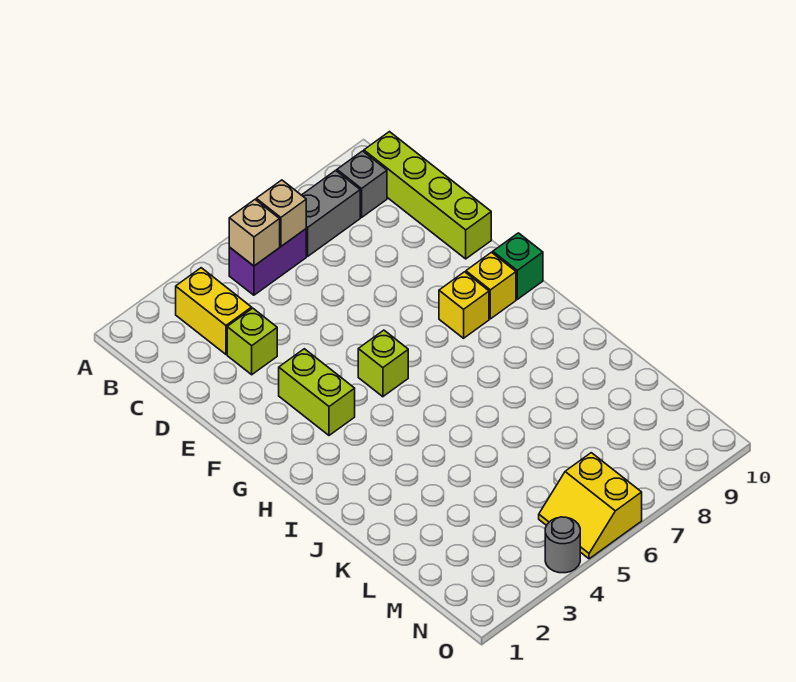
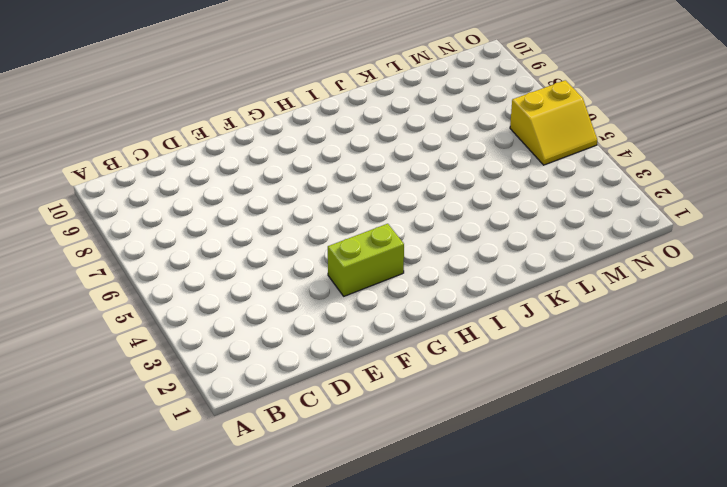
none -> yellow brick B3:C3 level 1
none -> purple brick B5:B6 level 1
none -> grey brick B7:B8 level 1

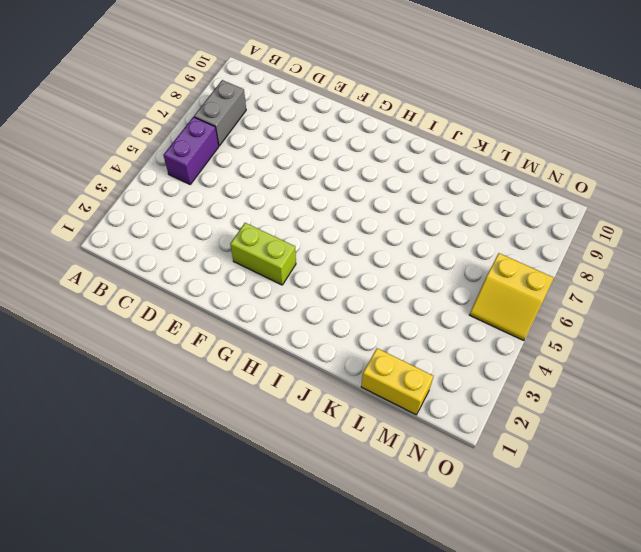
yellow brick L1:M1 level 1 -> yellow brick B3:C3 level 1
none -> grey brick B9 level 1
none -> lime brick B10:E10 level 1
none -> lime brick D3 level 1

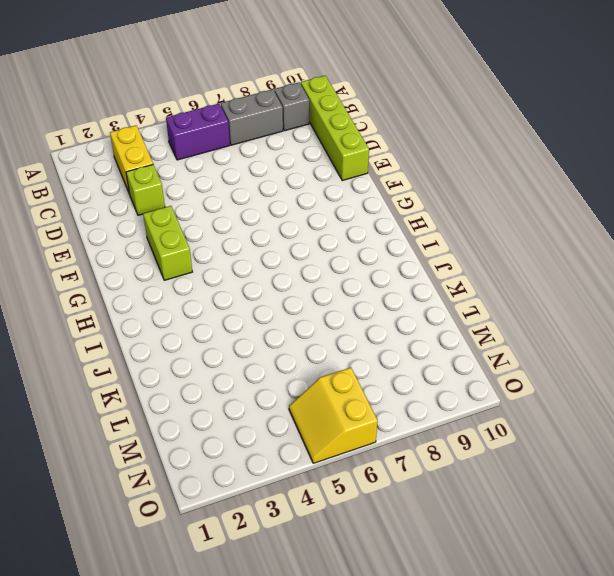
none -> lime brick G5 level 1
none -> yellow brick G8 level 1
none -> yellow brick G9 level 1

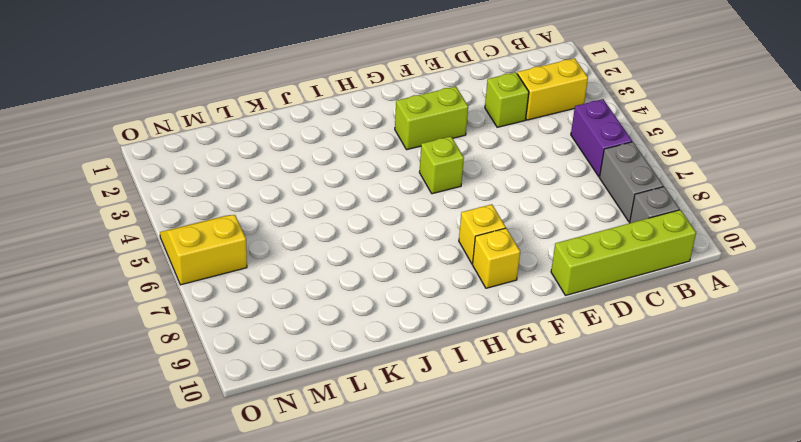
none -> green brick G10 level 1
none -> grey round brick O4 level 1
none -> tan brick B5 level 2

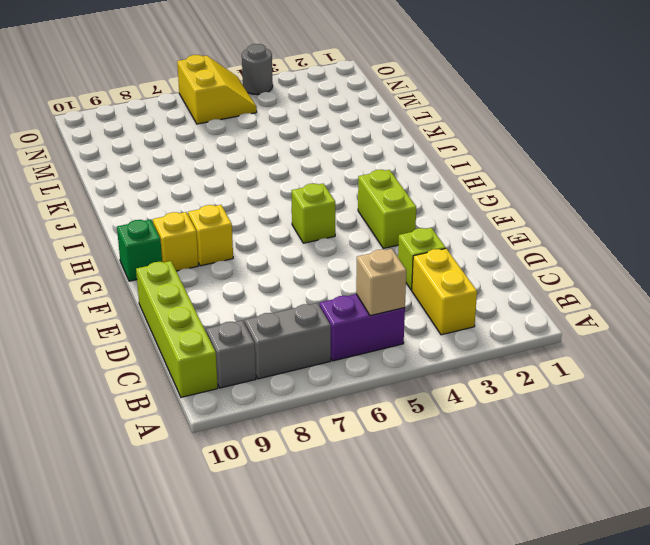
none -> tan brick B6 level 2

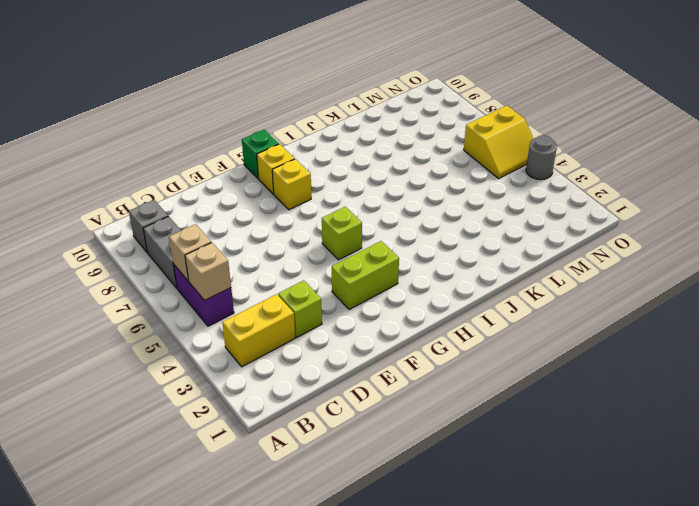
none -> lime brick B10:E10 level 1

